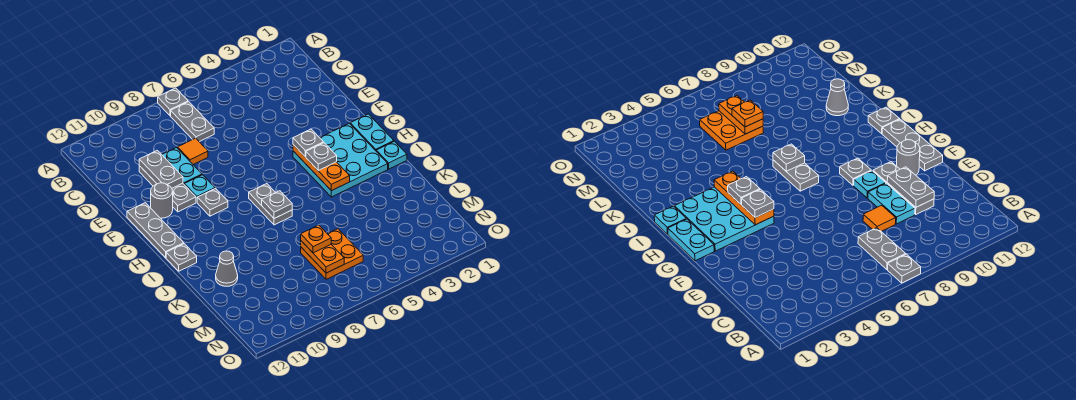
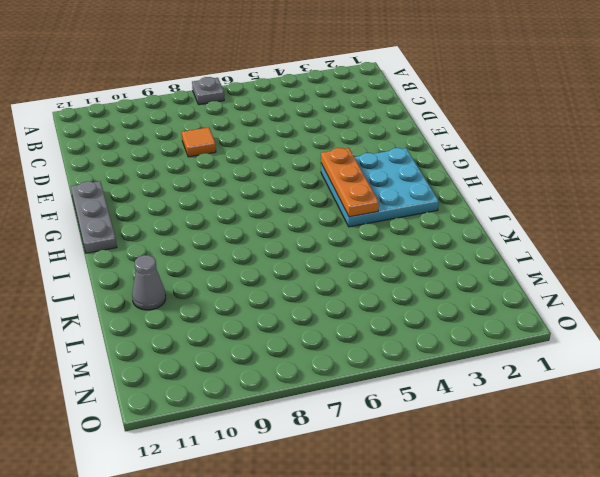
none -> grey plate B7:C7 level 1
none -> cyan plate D9:E9 level 1
none -> grey plate D10:F10 level 1

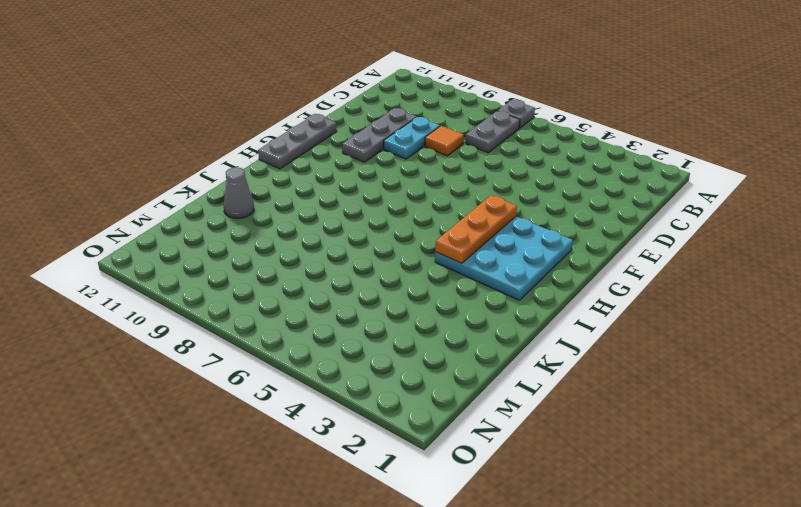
none -> cyan plate F9 level 1
none -> grey round brick F11 level 1
none -> cyan plate G1:H1 level 1

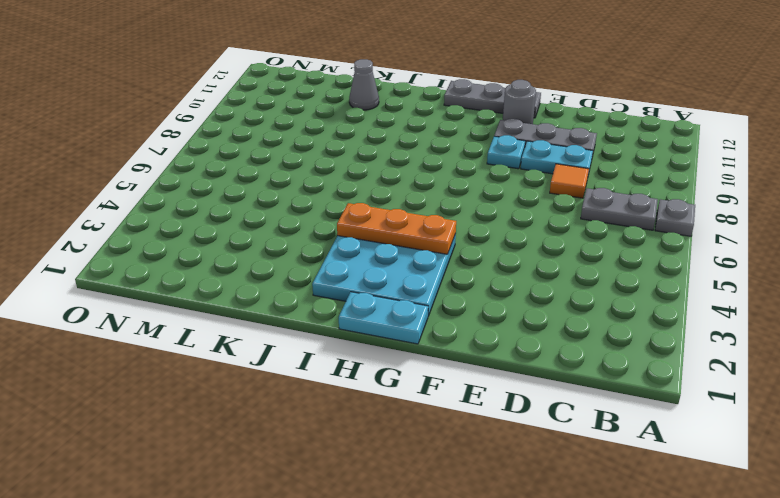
none -> grey plate G9 level 1
none -> grey plate H7:I7 level 1
none -> cyan plate I1 level 1

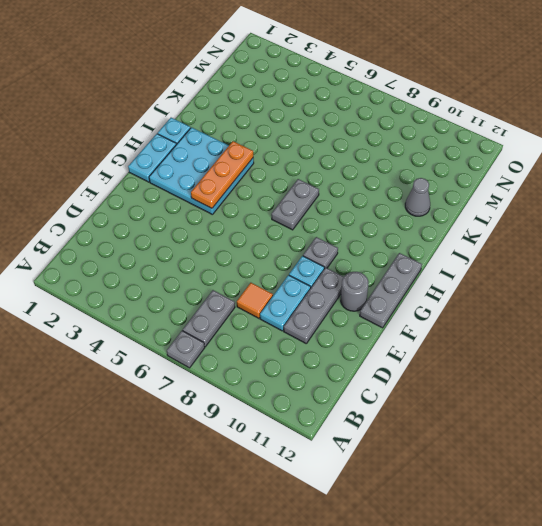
none -> grey plate I12 level 1
none -> orange plate L6:M7 level 1
none -> grey plate D10:E10 level 2

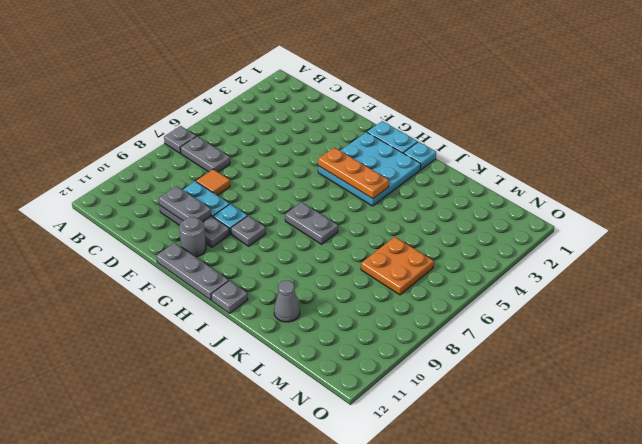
none -> grey plate I7 level 2
none -> orange plate L7:M7 level 2
none -> grey plate G4 level 3

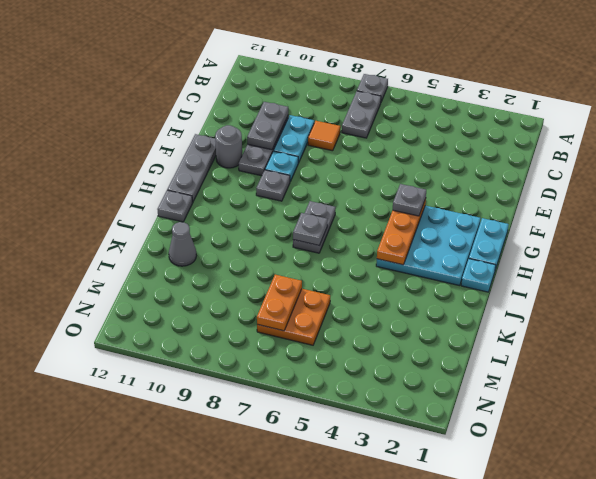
none -> grey plate H4 level 3
none -> orange plate L7 level 3

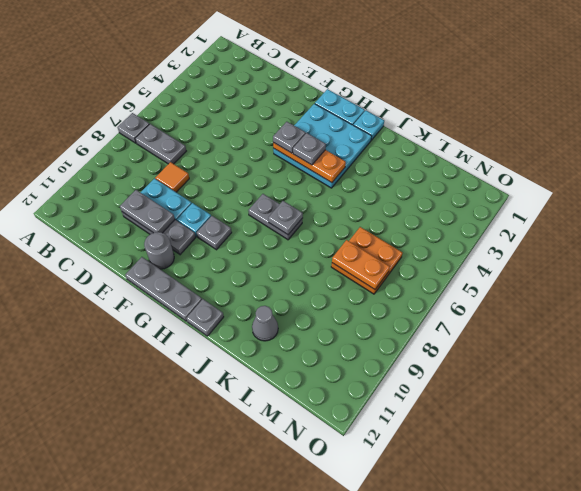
none -> orange plate L7 level 3

